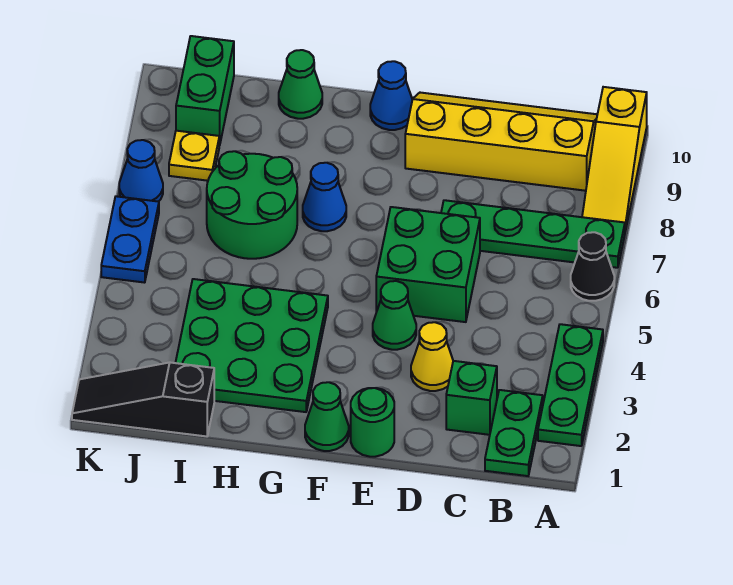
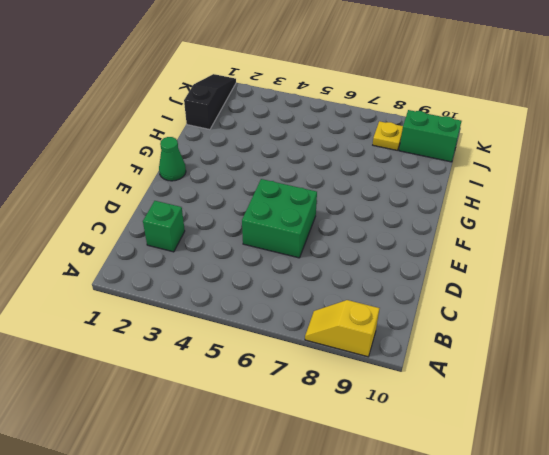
yellow slope A8:A9 level 1 top 9 -> yellow slope A8:A10 level 1 top 10
none -> green plate A2:A4 level 1
none -> black cone A6 level 1
none -> green plate A7:D7 level 1

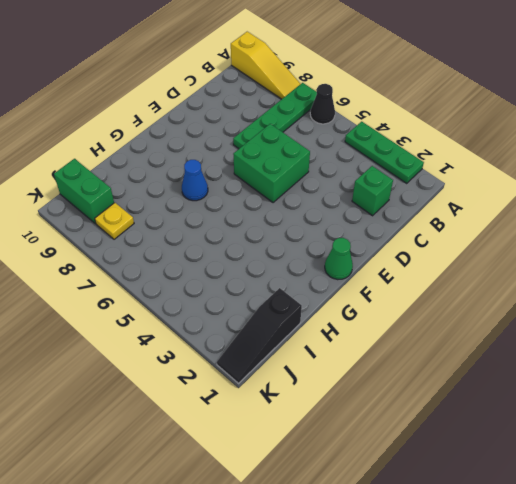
none -> green plate B1:B2 level 1
none -> yellow slope B9:E10 level 1 top 9
none -> yellow cone D3 level 1

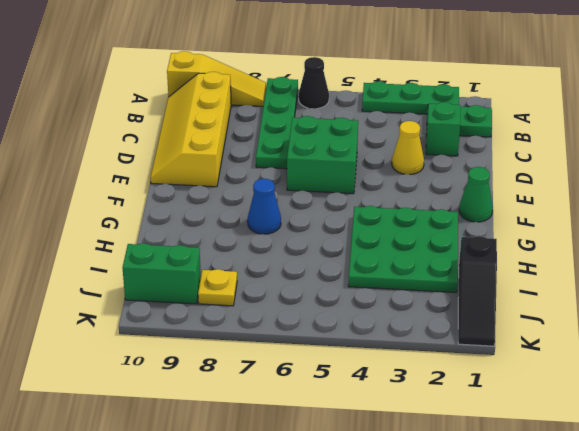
none -> green round brick E1 level 1
none -> green cone E4 level 1
none -> blue cone F10 level 1

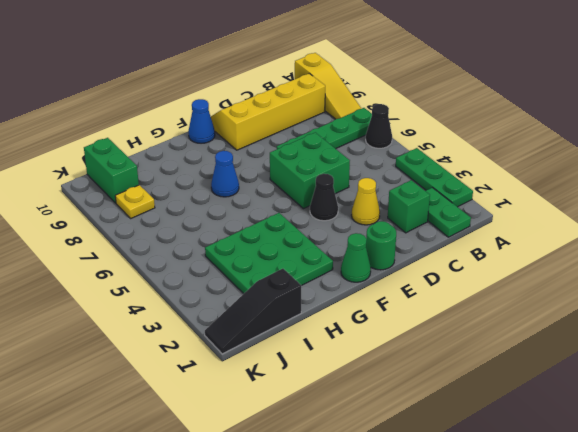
black cone E4 level 1 -> green cone E4 level 1
none -> green round brick H6:I7 level 1
none -> green cone H10 level 1
none -> blue plate K5:K6 level 1

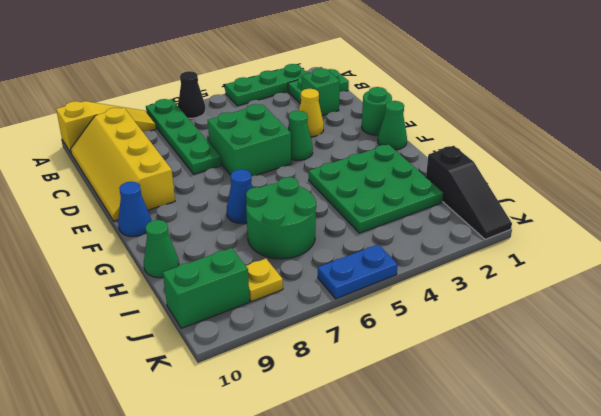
none -> blue cone K7 level 1

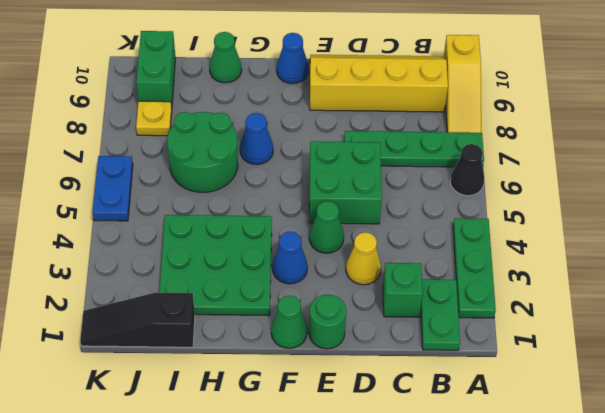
blue cone F3 level 1 -> blue cone K7 level 1

